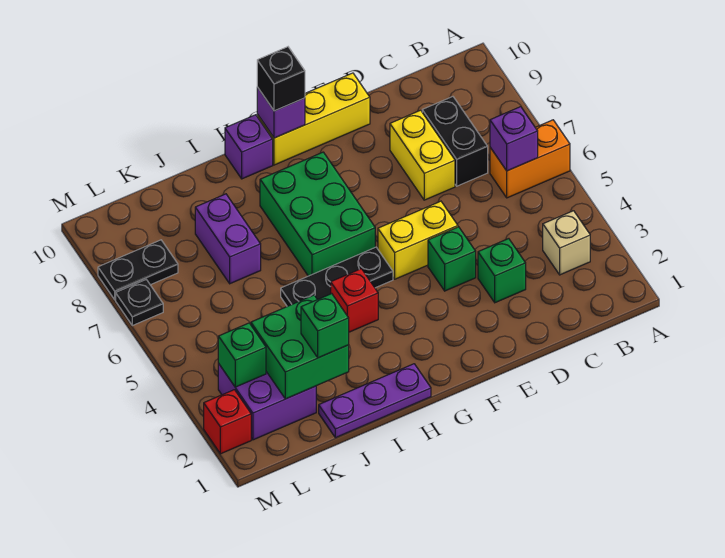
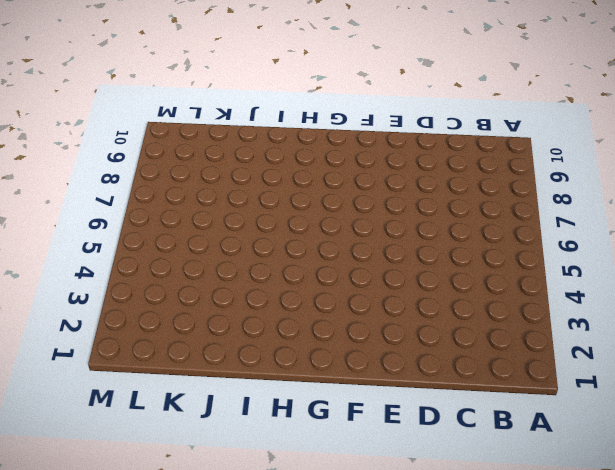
none -> orange brick A6:B6 level 1
none -> tan brick B3 level 1
none -> black brick C7:C8 level 1

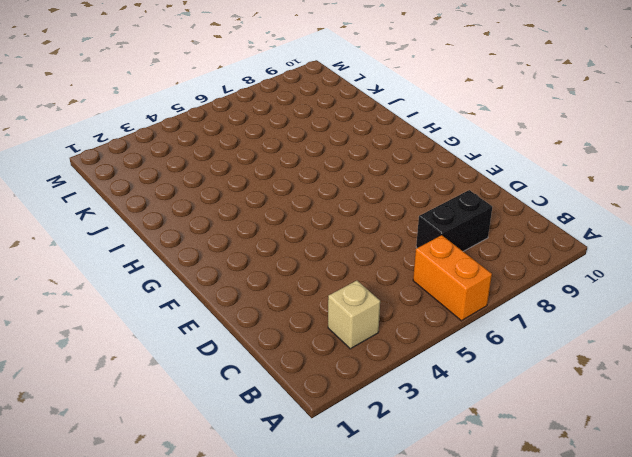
none -> green brick D3 level 1
none -> yellow brick D7:D8 level 1
none -> green brick E4 level 1

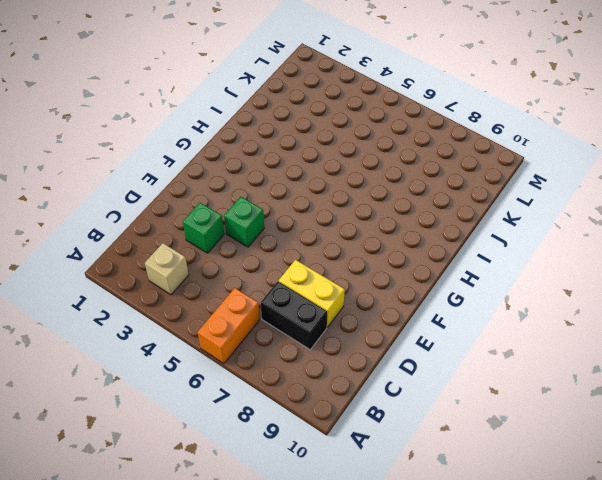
none -> yellow brick E5:F5 level 1
none -> yellow brick E10:G10 level 1
none -> black plate G5:I5 level 1

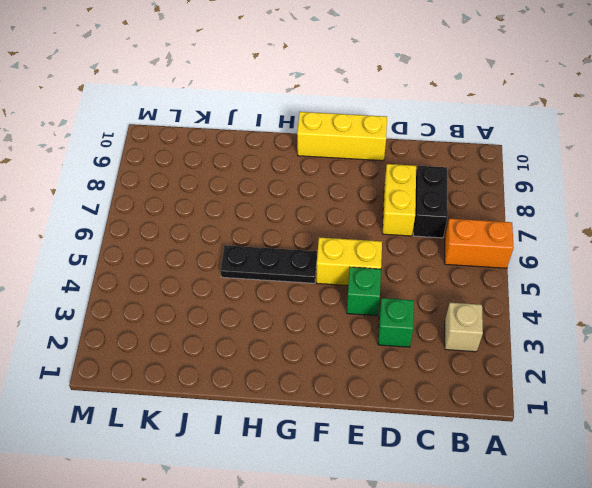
none -> green brick G6:H8 level 1
none -> purple plate H1:J1 level 1
none -> red brick H4 level 1

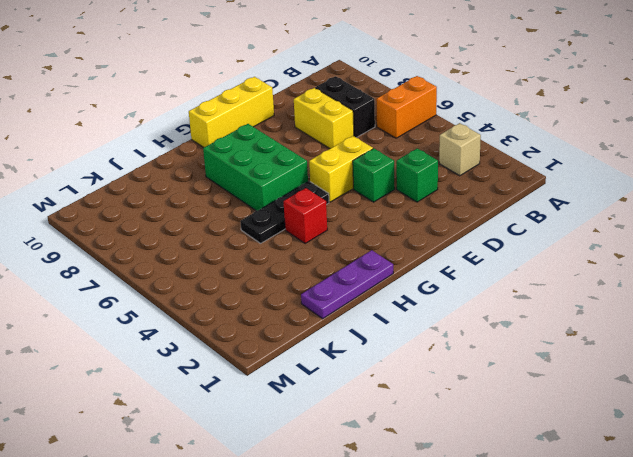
none -> purple brick H10 level 1
none -> purple brick J7:J8 level 1
none -> purple brick K2:L3 level 1

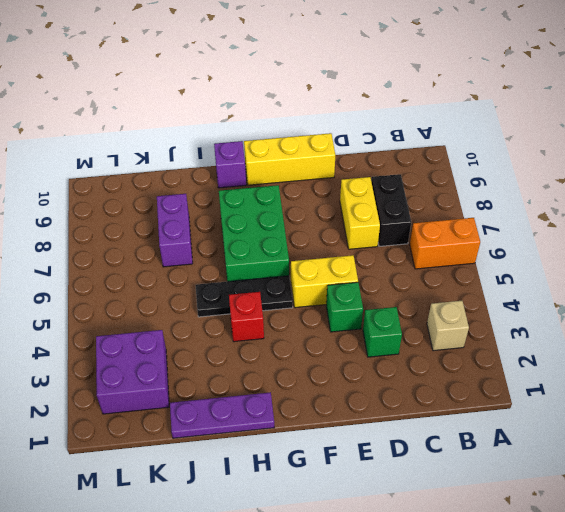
none -> black plate L8:M8 level 1
none -> red brick M2 level 1
none -> black plate M7 level 1

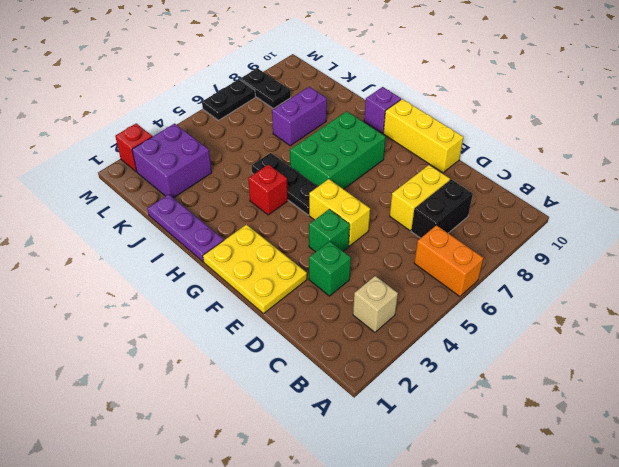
yellow plate E1:G2 level 1 -> none
black plate M6:M7 level 1 -> black plate M7 level 1
none -> purple brick B6 level 2
none -> purple brick G10 level 2
none -> green brick J2:K3 level 2

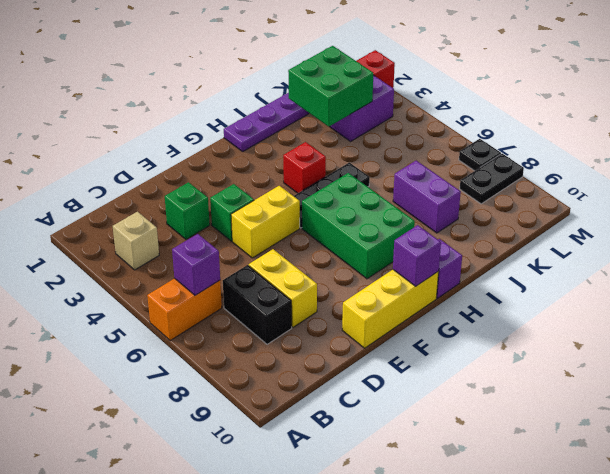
none -> green brick L3 level 2
none -> black brick G10 level 3
none -> green brick J2 level 3

